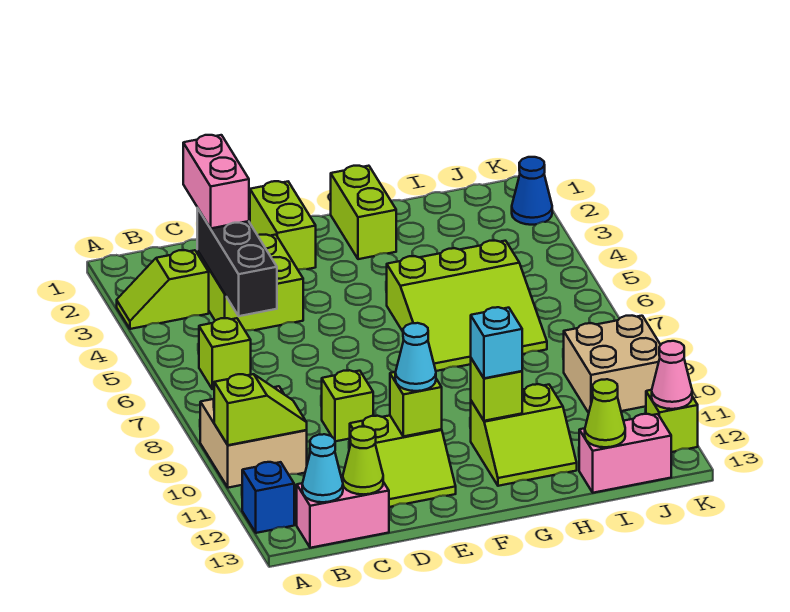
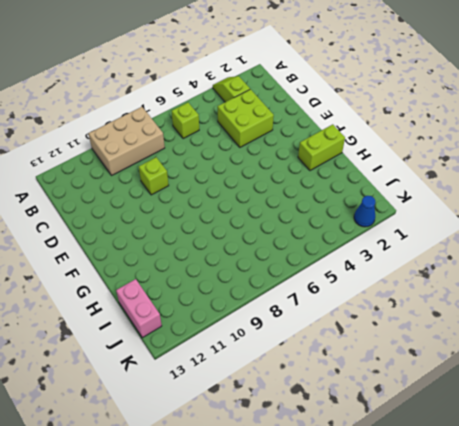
tan brick A8:B10 level 1 -> tan brick A9:B10 level 1
none -> blue brick A12 level 1
none -> pink brick B13:C13 level 1
none -> lime slope D11:E12 level 1 top 11

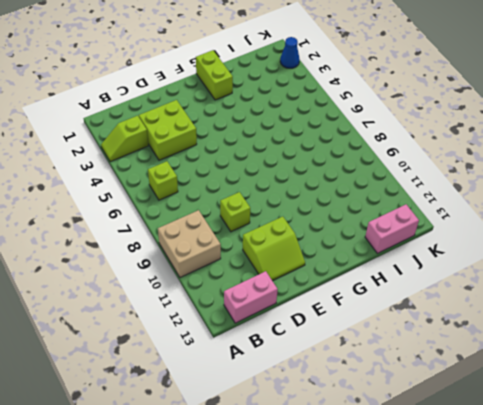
none -> blue brick A12 level 1
none -> lime brick E1:E2 level 1
none -> lime slope G5:I7 level 1 top 5

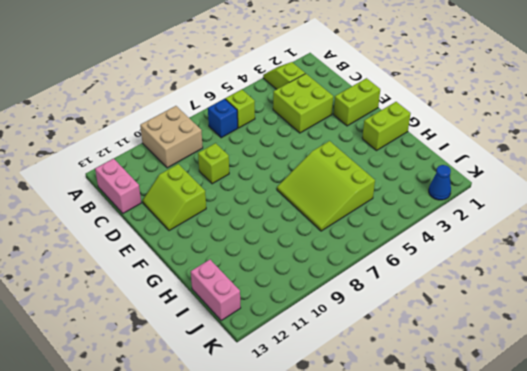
blue brick B7 level 1 -> blue brick A12 level 1
none -> lime slope G11:H12 level 1 top 11
none -> tan brick J9:K10 level 1
none -> lime brick K12 level 1

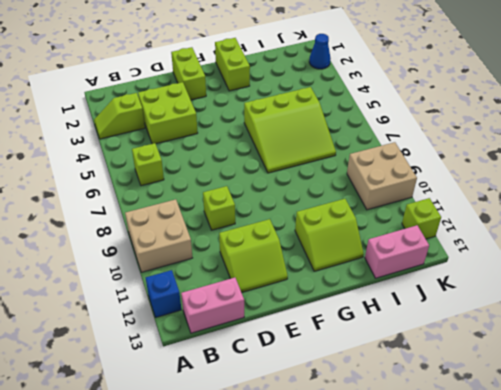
none -> lime slope A10:B10 level 2 top A
none -> cyan cone B13 level 2
none -> black brick C3:C5 level 2

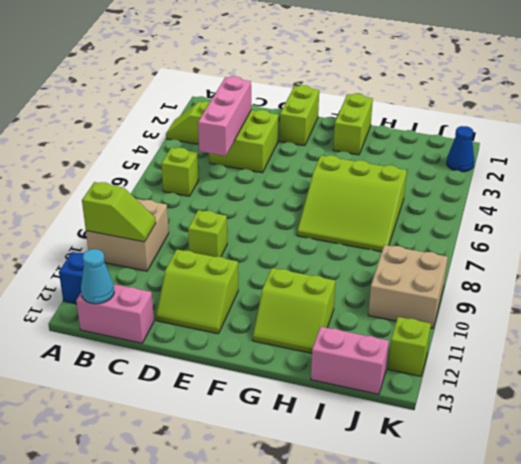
pink brick C3:C5 level 2 -> black brick C3:C5 level 2
none -> lime cone C13 level 2
none -> lime brick E11 level 2
none -> lime brick G11 level 2

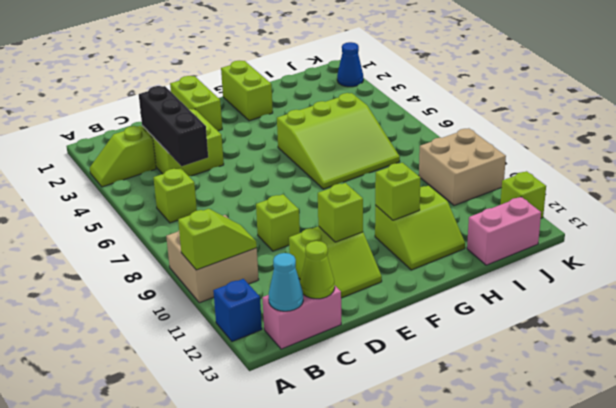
none -> lime cone I13 level 2
none -> pink cone K12 level 2
none -> pink brick C2:C3 level 3

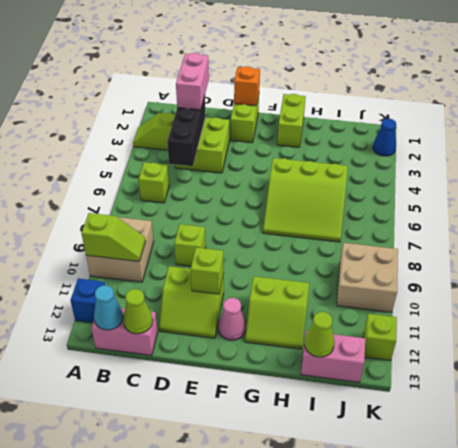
orange brick E1 level 2 -> none
pink cone F12 level 1 -> pink cone K12 level 2
none -> lime brick G11 level 2
none -> cyan cone E11 level 3
none -> cyan brick G11 level 3

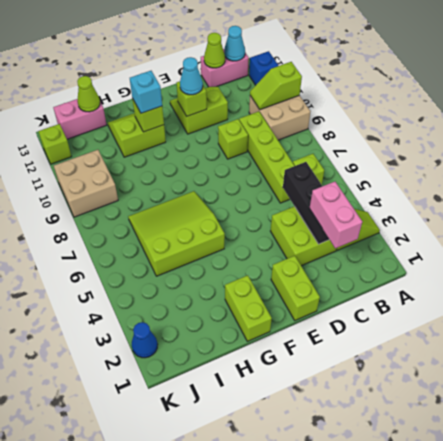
lime brick C6:C9 level 1 -> none
none -> pink cone K12 level 2

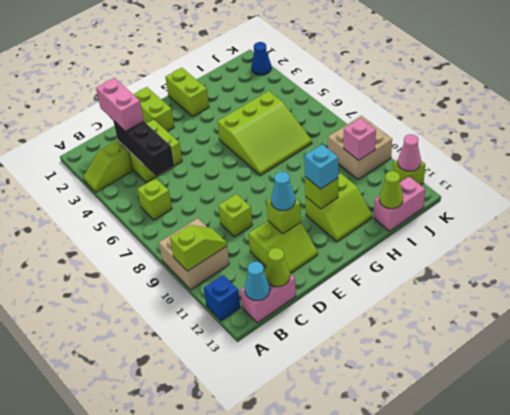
pink brick J10 level 2 -> none

